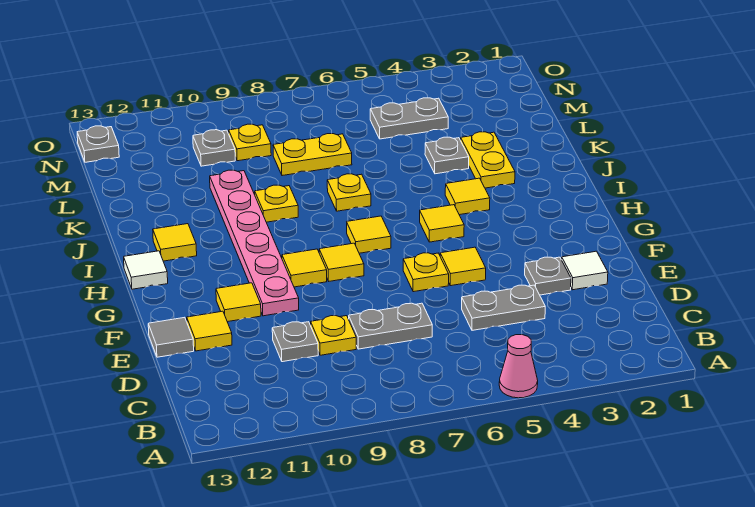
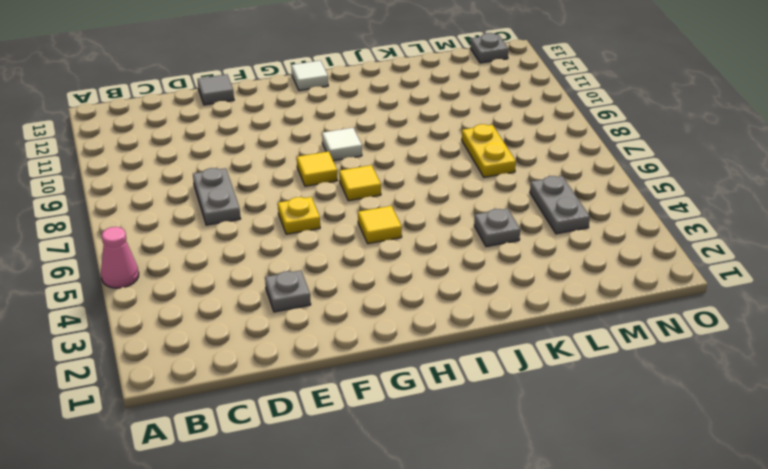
white tile H9 level 1 -> white tile E2 level 1
none -> grey plate D4:D5 level 1
none -> yellow plate D9 level 1
none -> grey plate D10 level 1

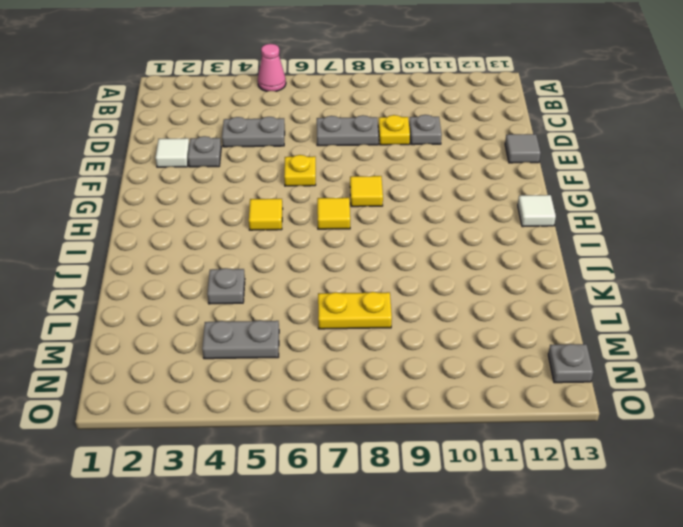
none -> yellow tile E12 level 1
none -> yellow tile F5 level 1
none -> pink plate F10:K10 level 1

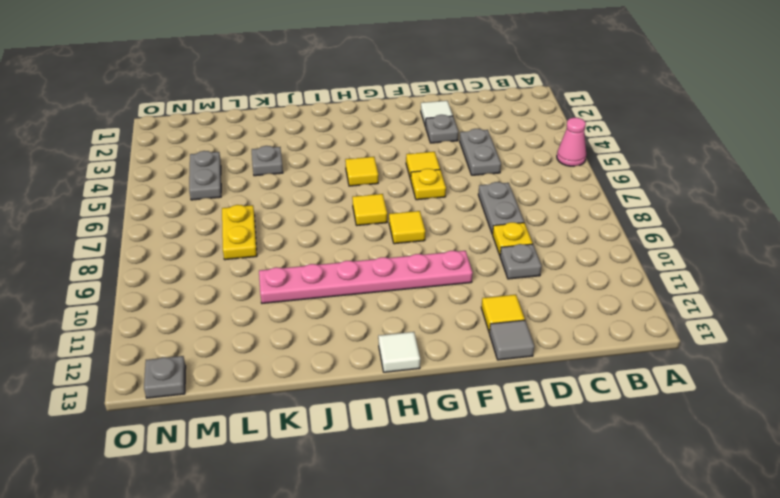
none -> yellow tile F11 level 1
none -> yellow tile G9 level 1
none -> yellow tile I4 level 1

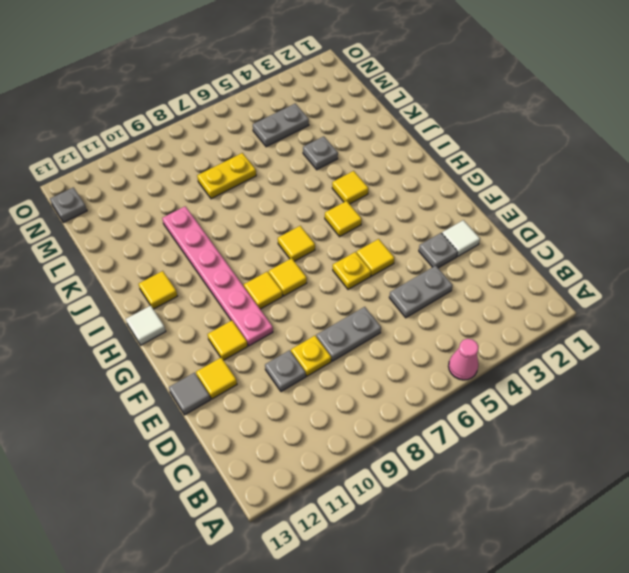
none -> yellow plate J3:K3 level 1
none -> yellow plate J7 level 1
none -> yellow plate J9 level 1

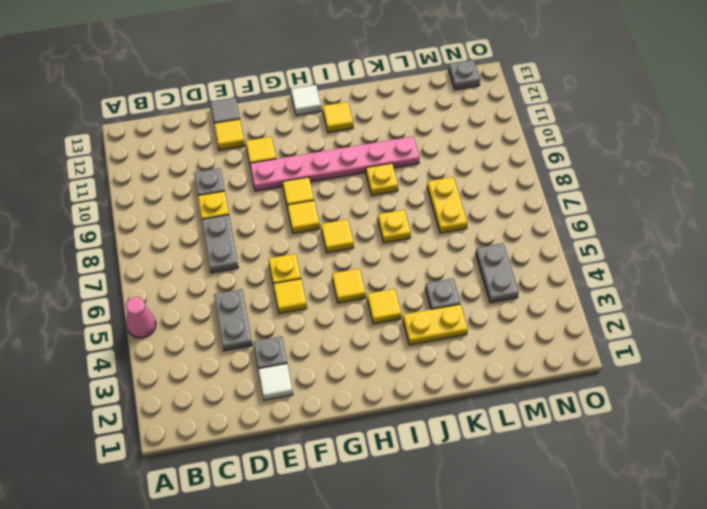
none -> yellow plate M9 level 1
none -> grey plate M10 level 1

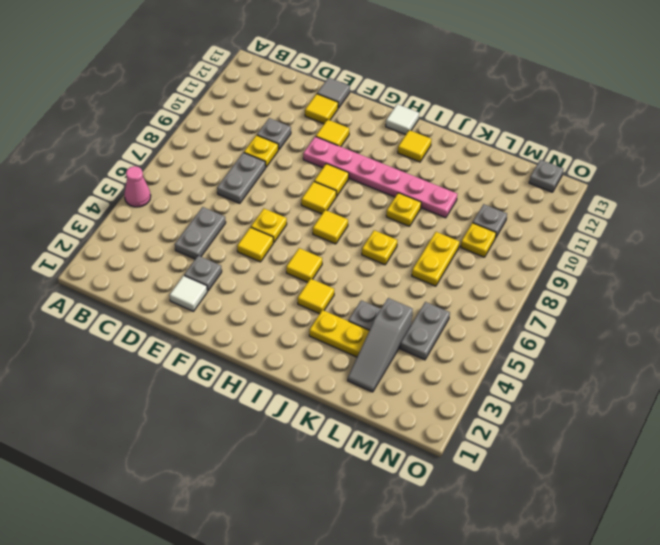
grey slope L2:L4 level 1 top 4 -> none

